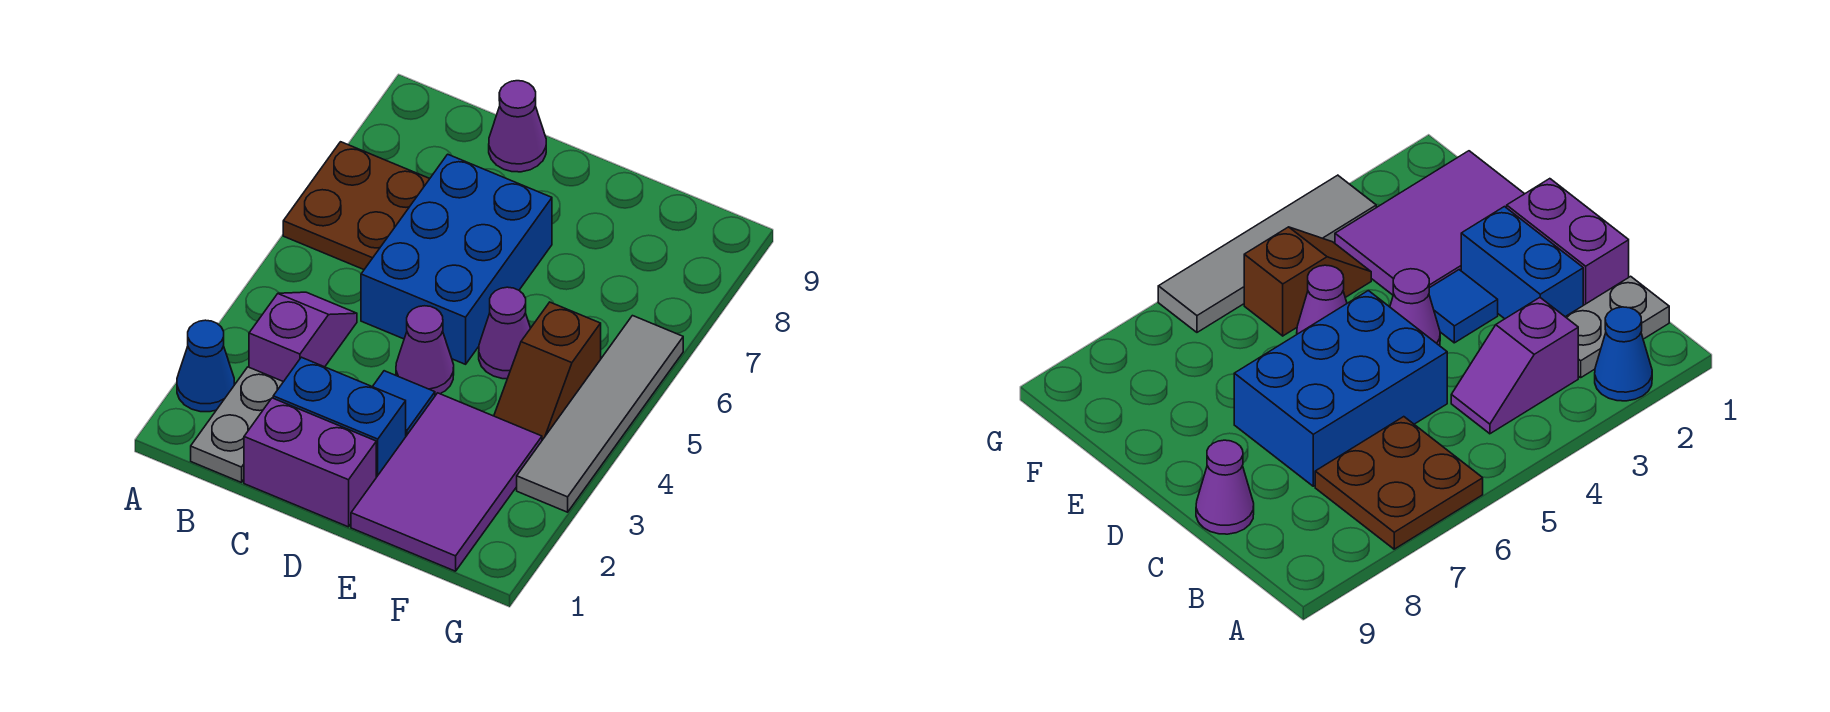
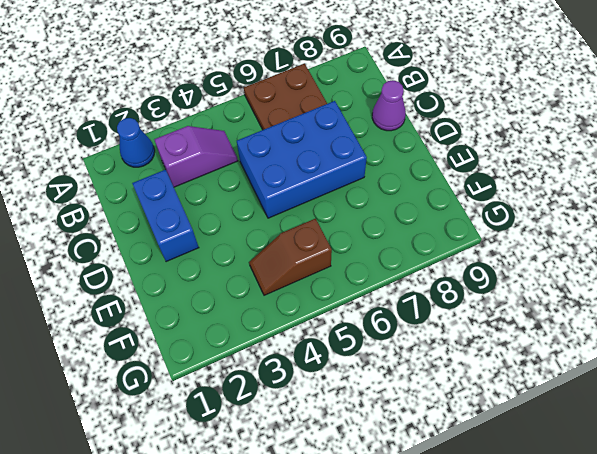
none -> grey plate B1:B2 level 1
none -> purple brick C1:D1 level 1
none -> blue tile D3 level 1

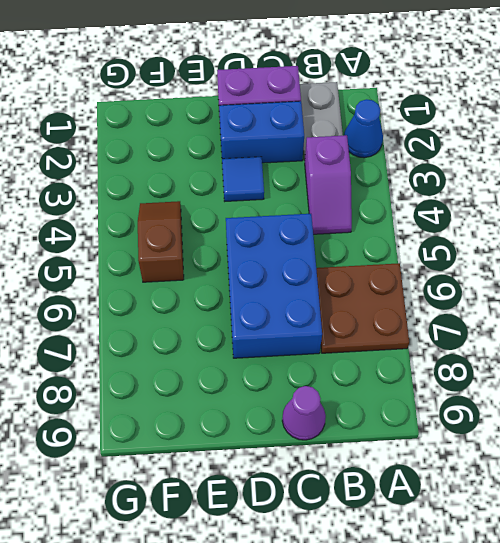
none -> purple cone D4 level 1
none -> purple tile E1:F3 level 1
none -> purple cone E5 level 1

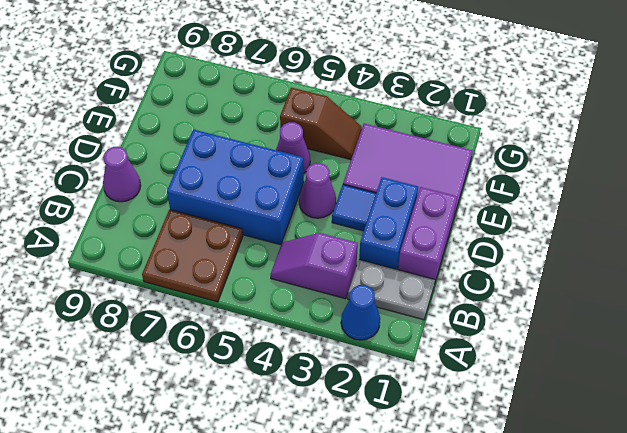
none -> grey tile G3:G6 level 1

